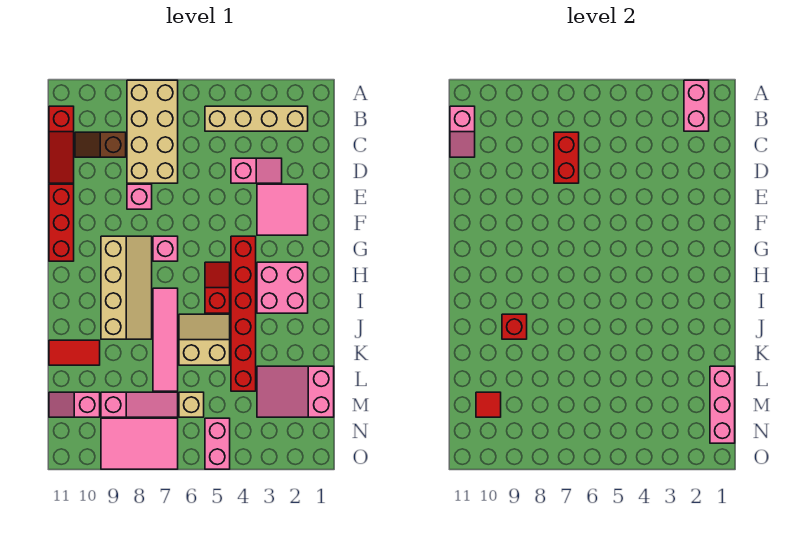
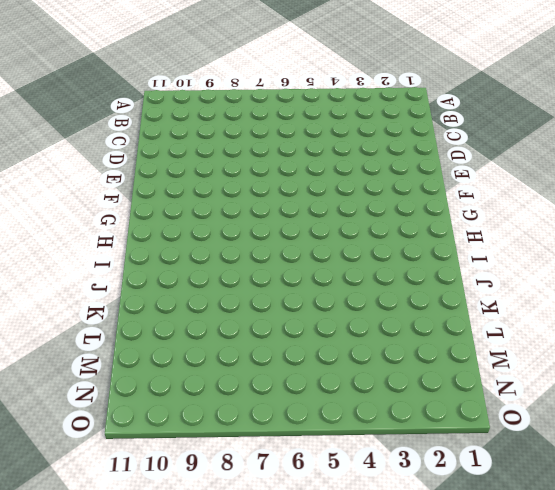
none -> tan brick A7:D8 level 1
none -> tan brick B2:B5 level 1
none -> red slope B11:D11 level 1 top B

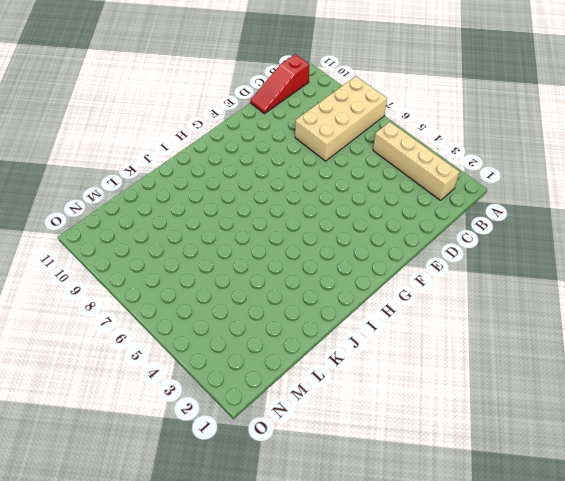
none -> brown slope C9:C10 level 1 top 9
none -> pink slope D3:D4 level 1 top 4
none -> pink tile E2:F3 level 1

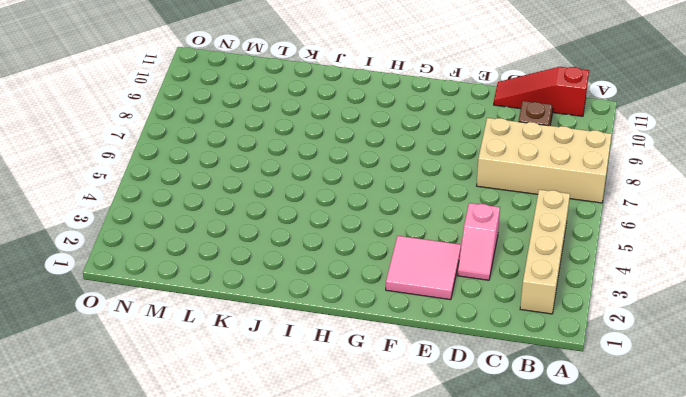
none -> pink brick E8 level 1
none -> red brick E11:G11 level 1
none -> red brick G4:L4 level 1

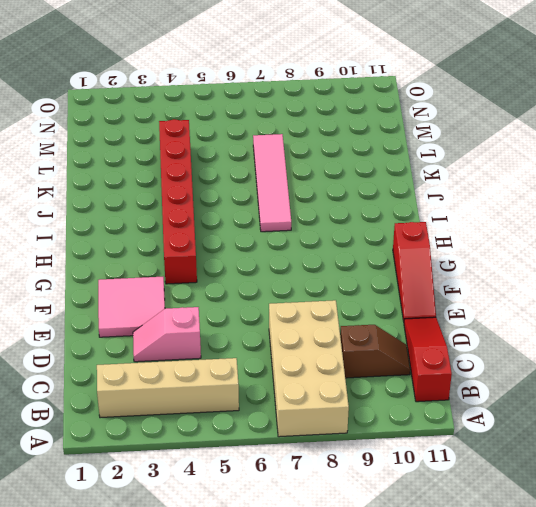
red slope E11:G11 level 1 top G -> red brick E11:G11 level 1
none -> pink brick E8 level 1
none -> pink brick G7 level 1
none -> tan slope G8:J9 level 1 top 9

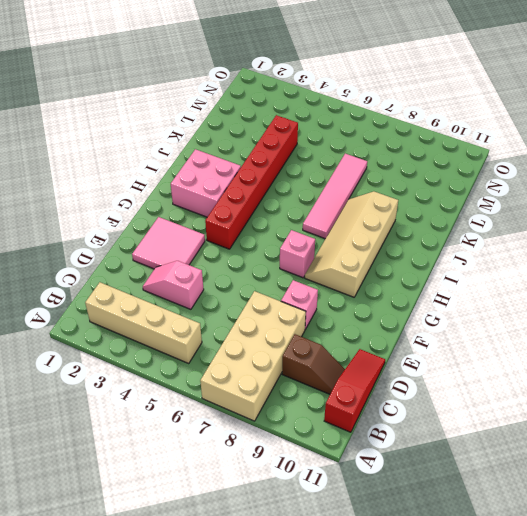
none -> red brick E11:G11 level 1
none -> red slope H5:I5 level 1 top I
none -> tan slope J5:K6 level 1 top K

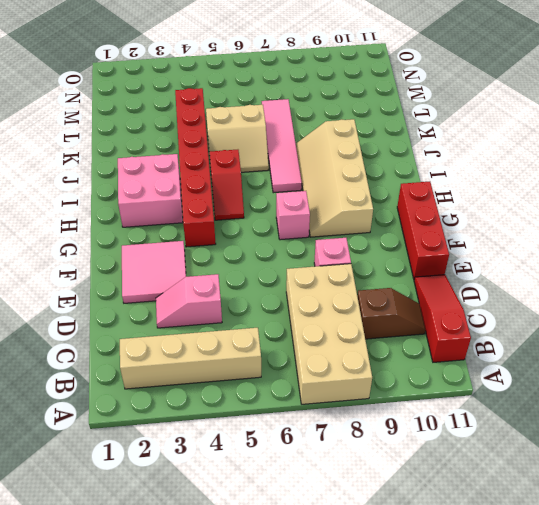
none -> red tile K10:K11 level 1
none -> pink slope L1:M3 level 1 top 1
none -> tan brick M6 level 1

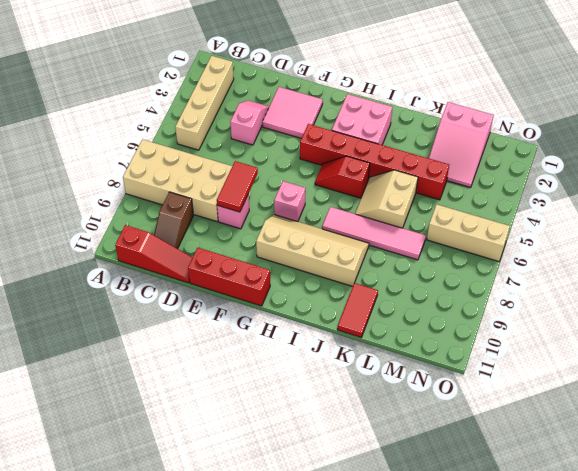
red tile E7:E8 level 2 -> none
tan brick M6:O6 level 1 -> tan brick M6 level 1
none -> pink slope M7:M9 level 1 top 9
none -> pink slope M10:M11 level 1 top 10
none -> pink brick N5:O5 level 1

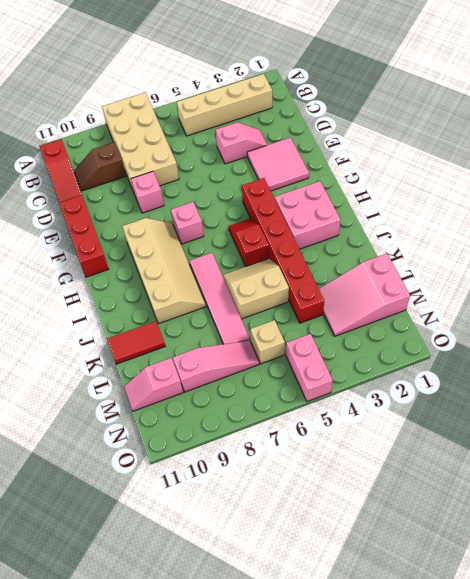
none -> pink tile N7:O9 level 1
none -> pink brick A2:B2 level 2
none -> pink slope B11:C11 level 2 top B

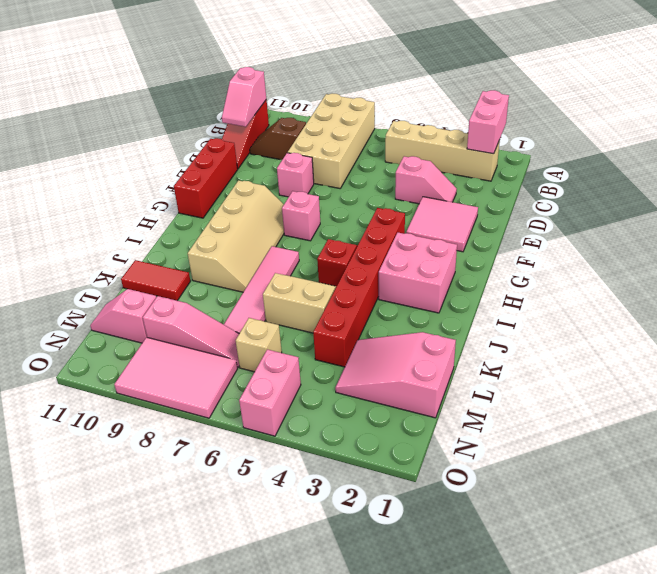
none -> red brick C7:D7 level 2
none -> red brick J9 level 2
none -> pink brick L1:N1 level 2

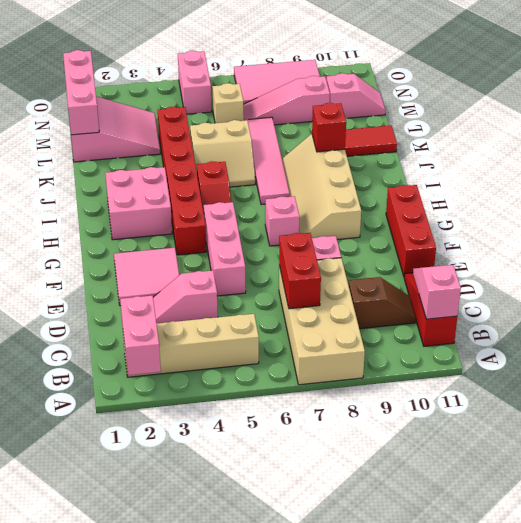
pink brick E5:G5 level 1 -> none
none -> red tile M10 level 2

